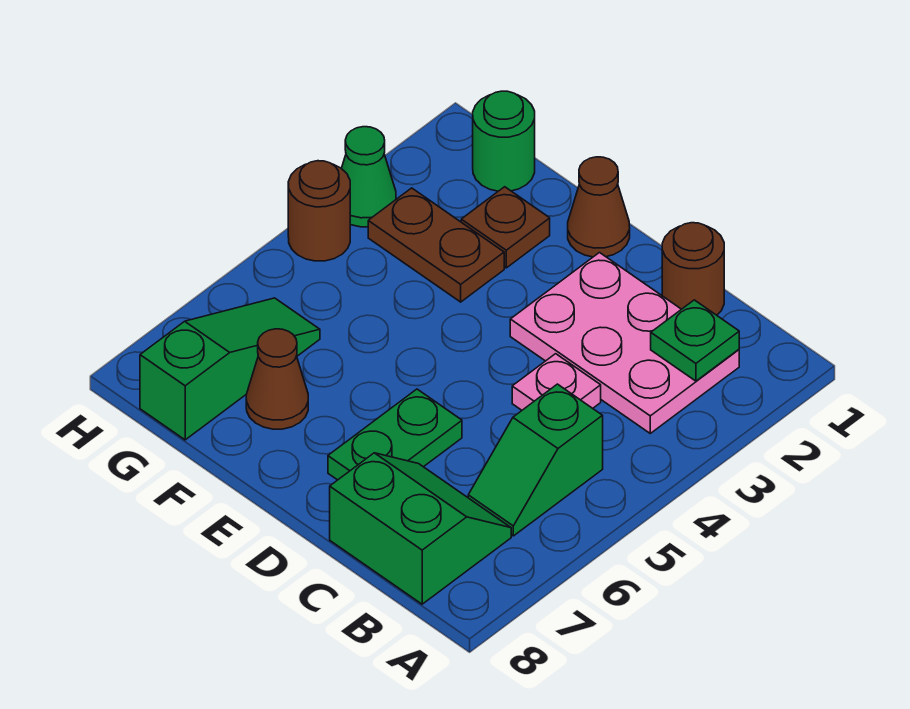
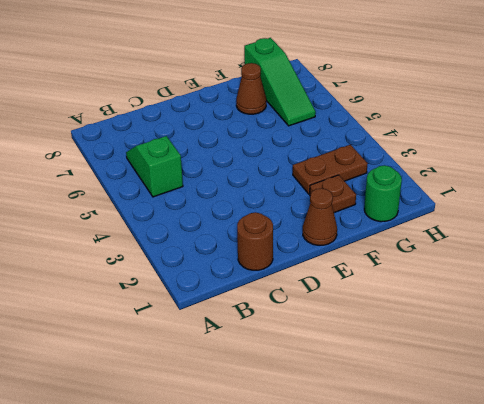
none -> pink plate B2:D3 level 1
none -> green slope B7:C8 level 1 top 8
none -> pink plate C4 level 1

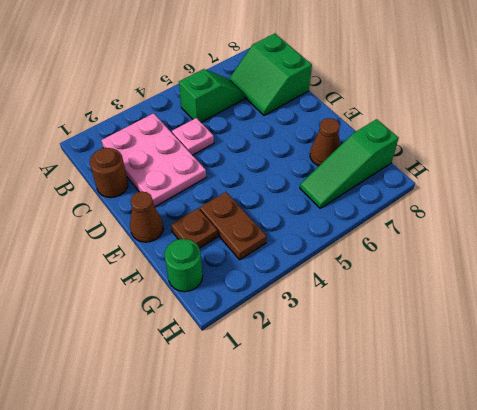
none -> green plate D6:D7 level 1
none -> green cone H3 level 1
none -> brown round brick H4 level 1

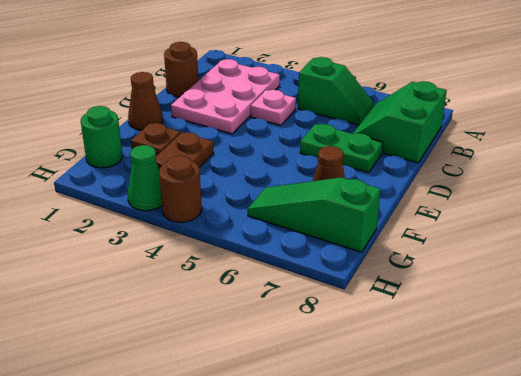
none -> green plate B2 level 2

